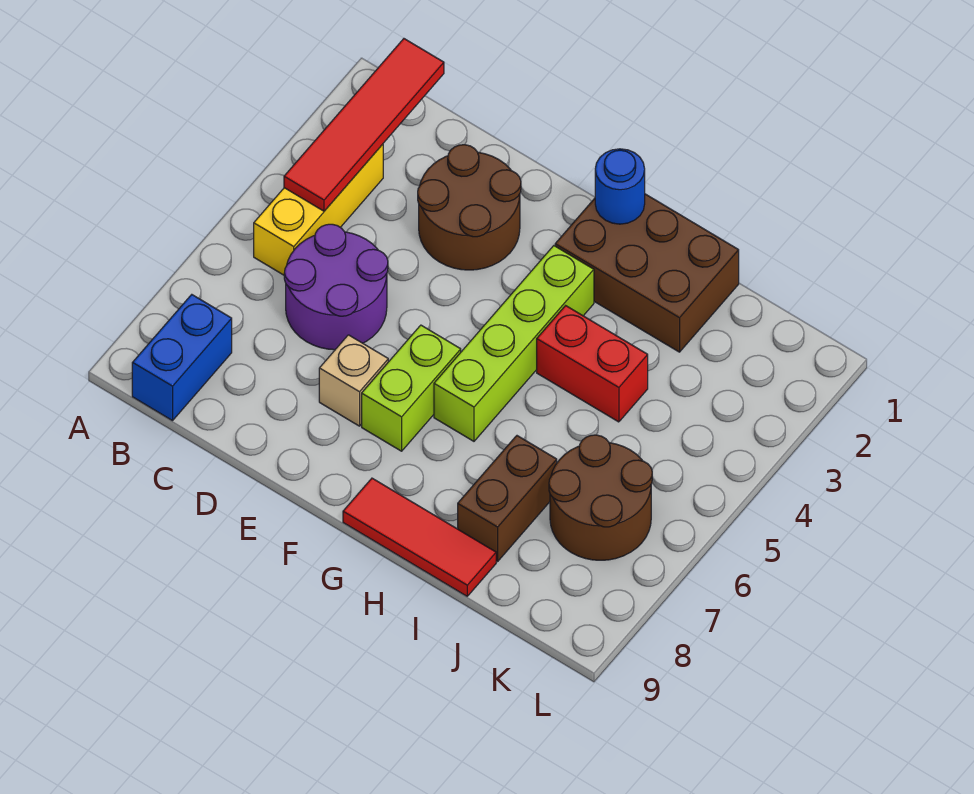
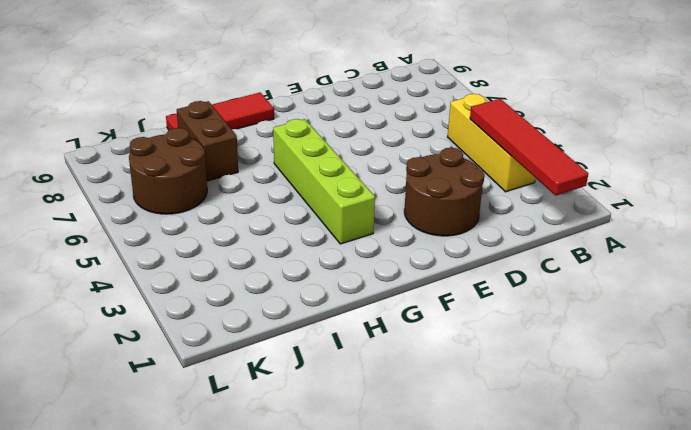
none -> blue brick B8:B9 level 1
none -> purple round brick C5:D6 level 1
none -> tan brick E7 level 1

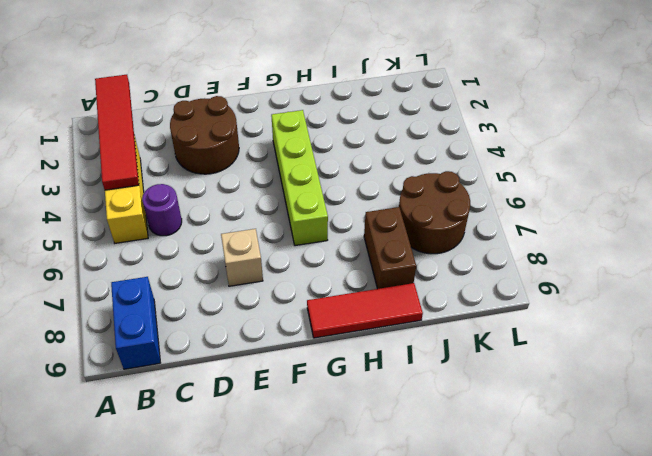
purple round brick C5 level 1 -> purple round brick C5:D6 level 1
none -> lime brick F6:F7 level 1
none -> brown brick G1:I2 level 1
none -> red brick H4:I4 level 1

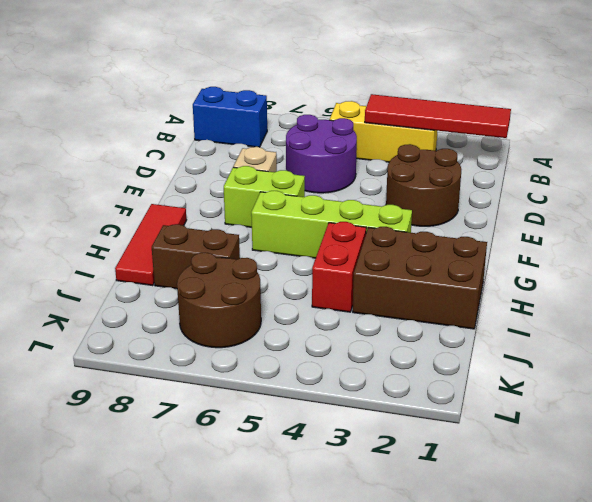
brown brick H1:I3 level 1 -> brown brick G1:I2 level 1
none -> blue round brick G1 level 2

